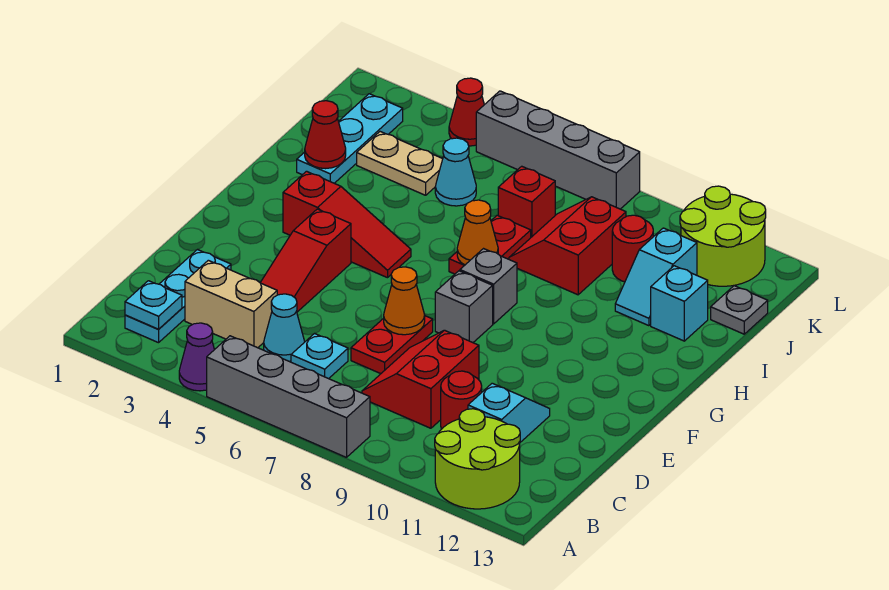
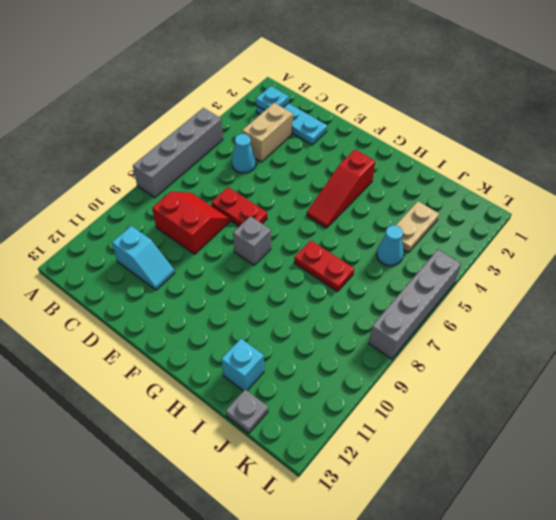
none -> purple cone A4 level 1
none -> lime round brick A11:B12 level 1
none -> cyan plate C6 level 1
none -> red round brick C10 level 1

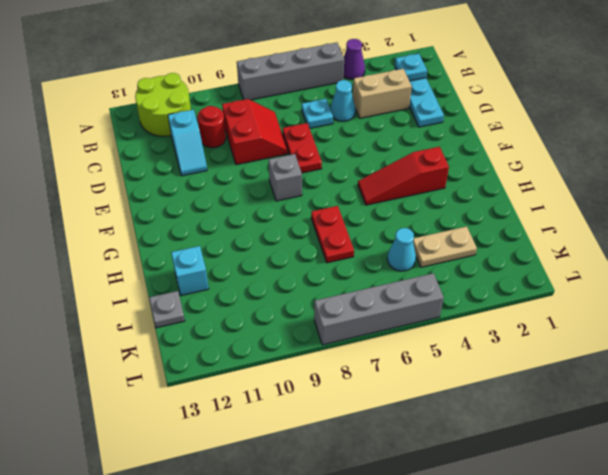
none -> red slope D4:F4 level 1 top F
none -> grey brick G8 level 1
none -> cyan plate I2:K2 level 1
none -> red slope I8:J9 level 1 top 9

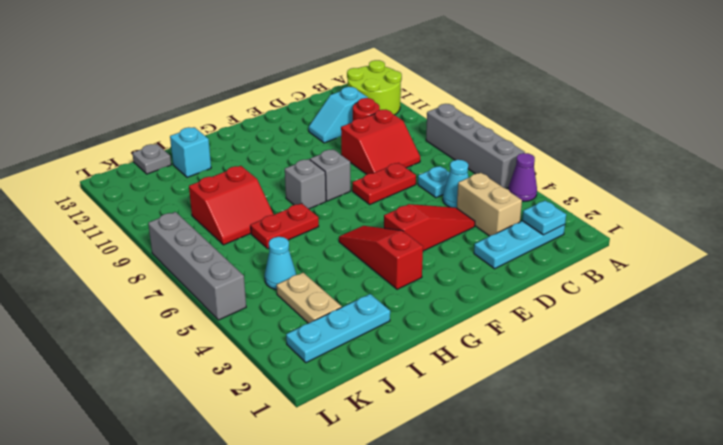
none -> cyan slope I11:J11 level 1 top J
none -> red brick J7 level 1
none -> red round brick J10 level 1
none -> lime round brick K11:L12 level 1

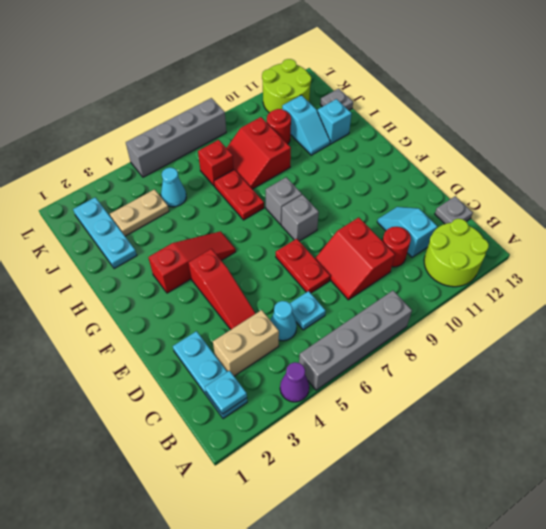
grey plate C13 level 1 -> none
none -> red cone L4 level 1
none -> orange cone E7 level 2
none -> orange cone H7 level 2
none -> red cone I2 level 2

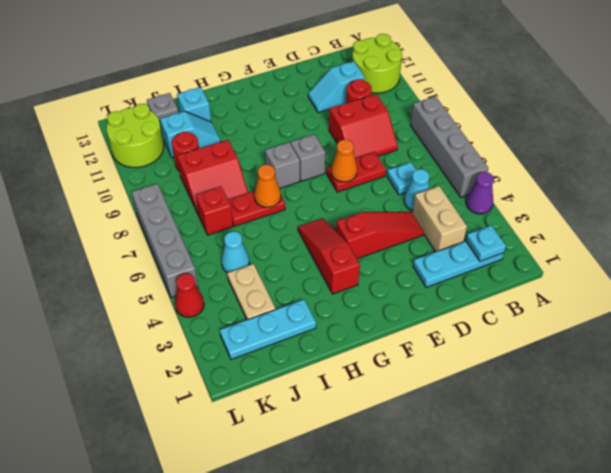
none -> red cone I2 level 2

